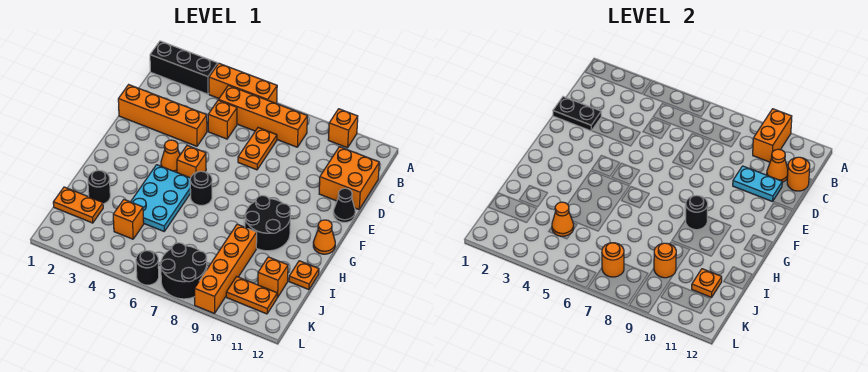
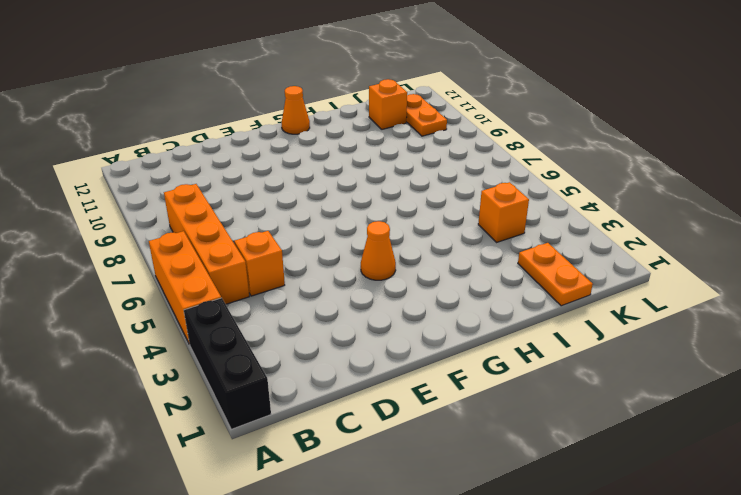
none -> orange brick A10 level 1
none -> orange plate C7:D7 level 1
none -> orange brick C11:D12 level 1
none -> orange brick D1:D4 level 1

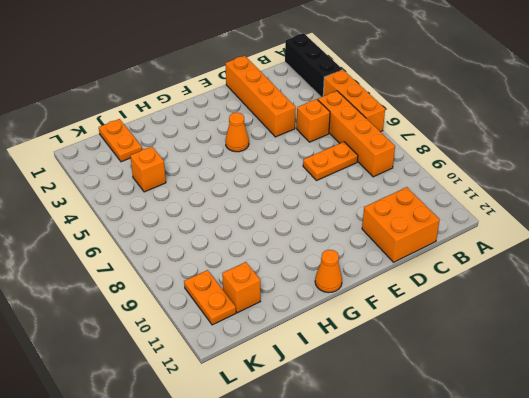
none -> orange brick A10 level 1
none -> black cone E12 level 1
none -> orange brick F5 level 1
none -> cyan plate G4:I5 level 1

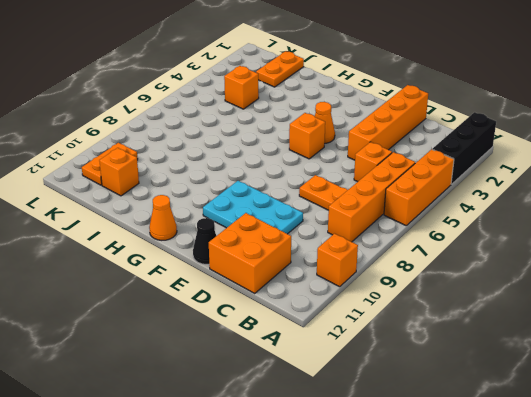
cyan plate D9:F10 level 1 -> cyan plate G4:I5 level 1
none -> black round brick G6 level 1
none -> black round brick G9:H10 level 1
none -> black round brick I2 level 1
none -> orange brick I9:L9 level 1

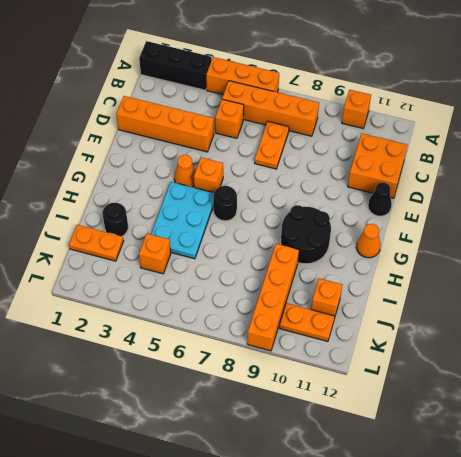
none -> orange plate I12 level 1
none -> black round brick K7:L8 level 1
none -> black round brick L6 level 1
none -> orange brick A10:B10 level 2

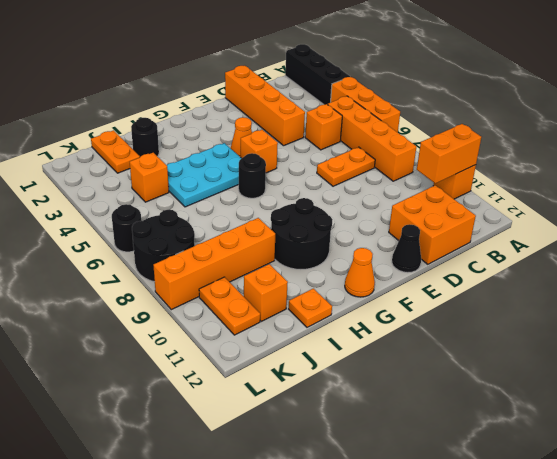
none -> orange cone C11 level 2
none -> orange round brick C12 level 2
none -> black plate D1:D2 level 2
none -> cyan plate D10:D11 level 2

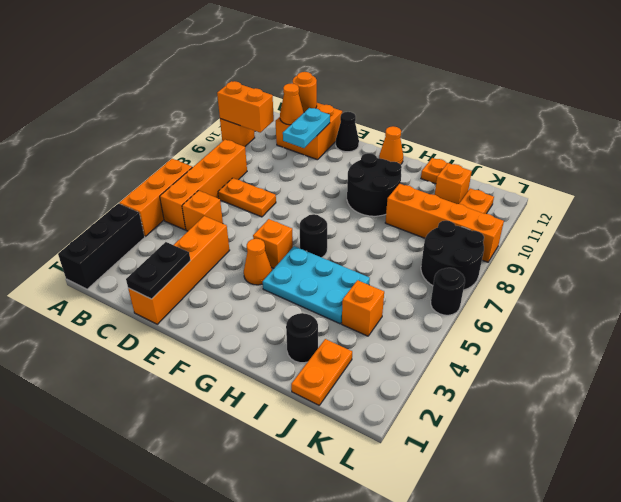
none -> black round brick G9 level 2
none -> orange cone J4 level 2
none -> orange round brick J9 level 2
none -> orange plate J11 level 2

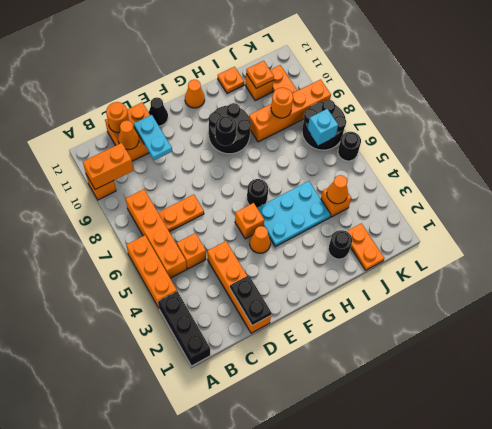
cyan brick K7 level 2 -> orange round brick K7 level 2

